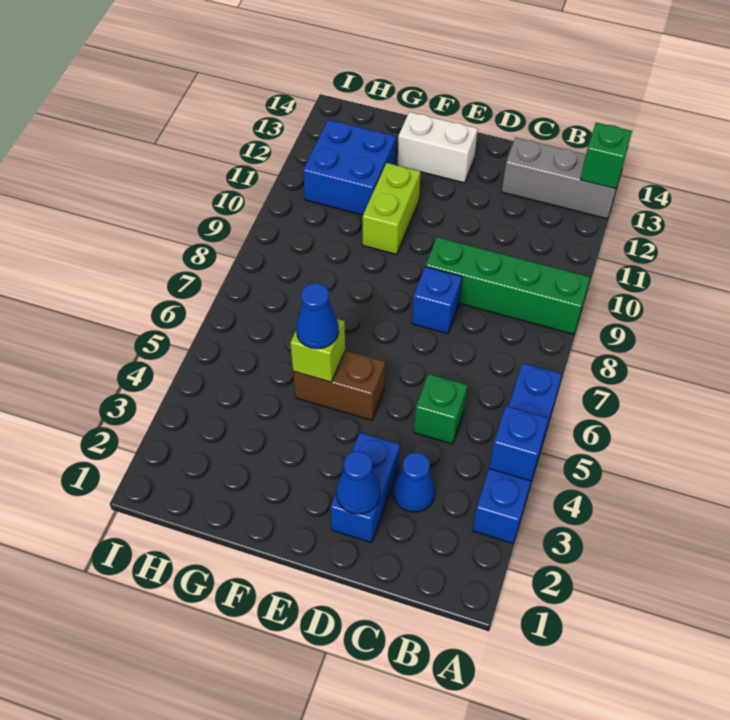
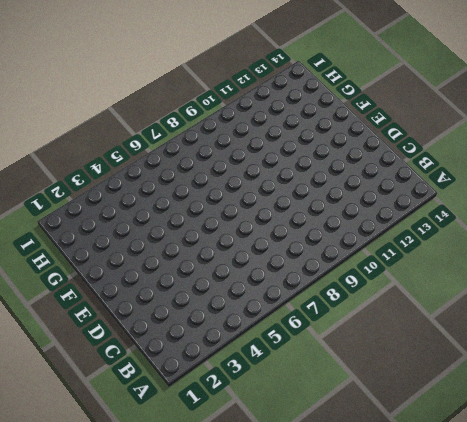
none -> blue brick A3:A6 level 1
none -> green brick A9:D9 level 1
none -> grey brick A13:C13 level 1

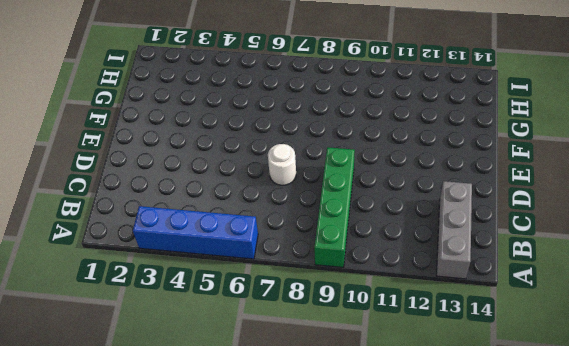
white round brick D7 level 1 -> none
none -> blue cone C3 level 1
none -> green brick C5 level 1
none -> blue brick D2:D3 level 1

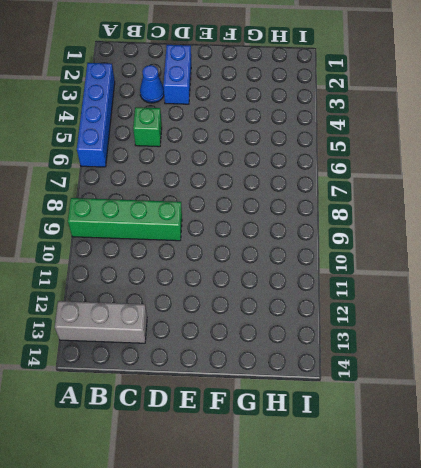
none -> blue brick D8 level 1
none -> brown brick E5:F5 level 1
none -> white brick E13:F13 level 1

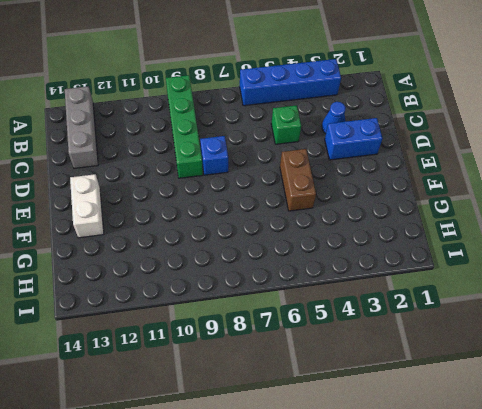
none -> lime brick F10:F11 level 1
none -> blue brick G11:H12 level 1
none -> blue brick A4 level 2

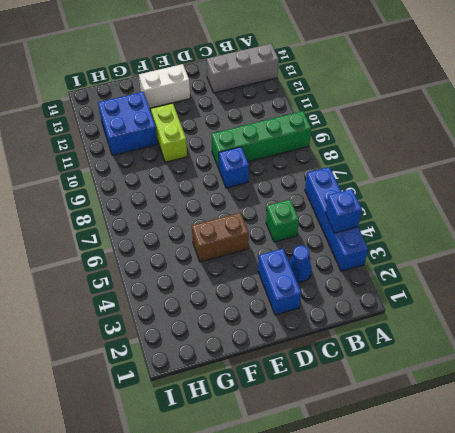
none -> green brick A13 level 2
none -> blue cone D2 level 2
none -> lime brick F5 level 2

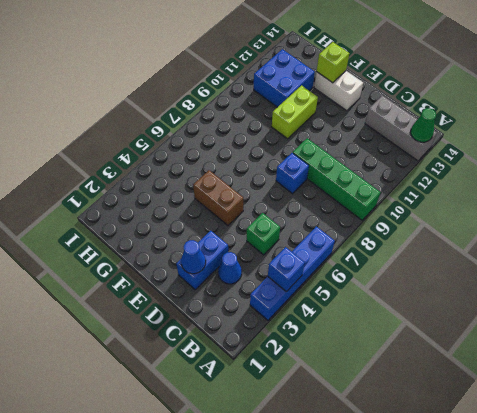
green cone A13 level 2 -> green brick A13 level 2
lime brick F13 level 2 -> lime brick F5 level 2
none -> blue cone F5 level 3

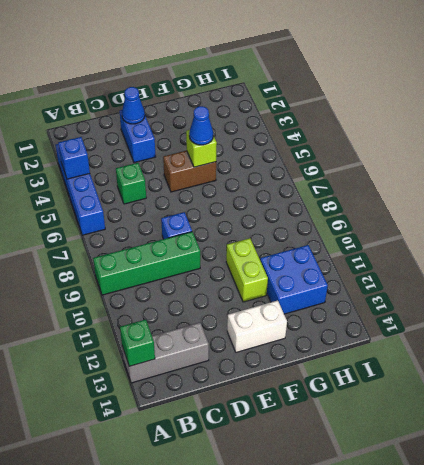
none -> blue cone C3 level 1

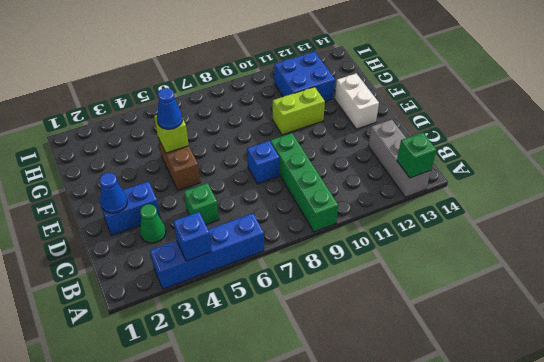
green cone C3 level 1 -> blue cone C3 level 1

